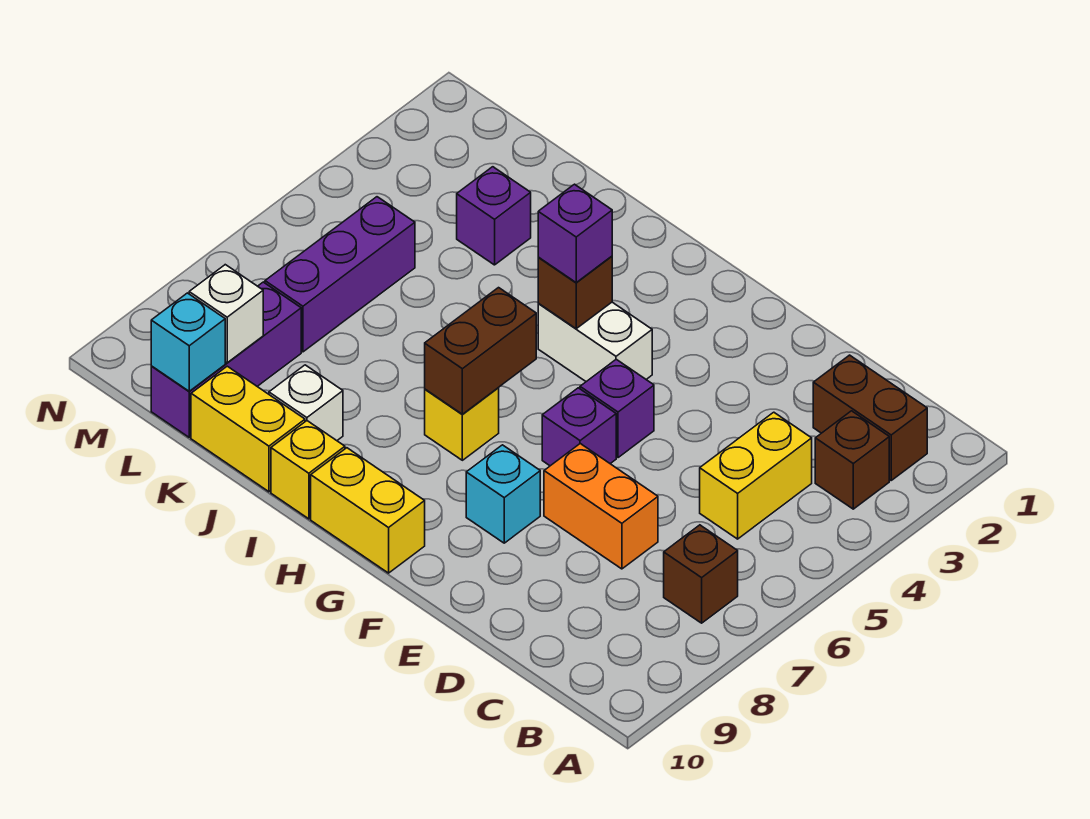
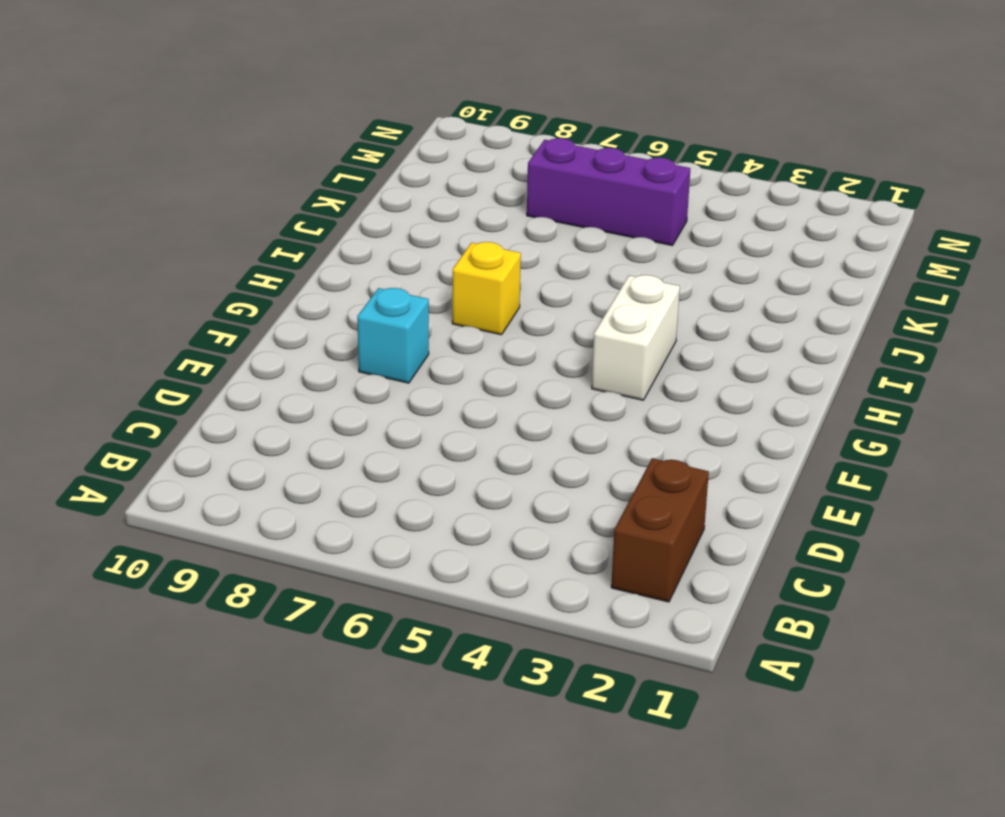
none -> brown brick B3 level 1
none -> brown brick B7 level 1
none -> yellow brick C4:C5 level 1

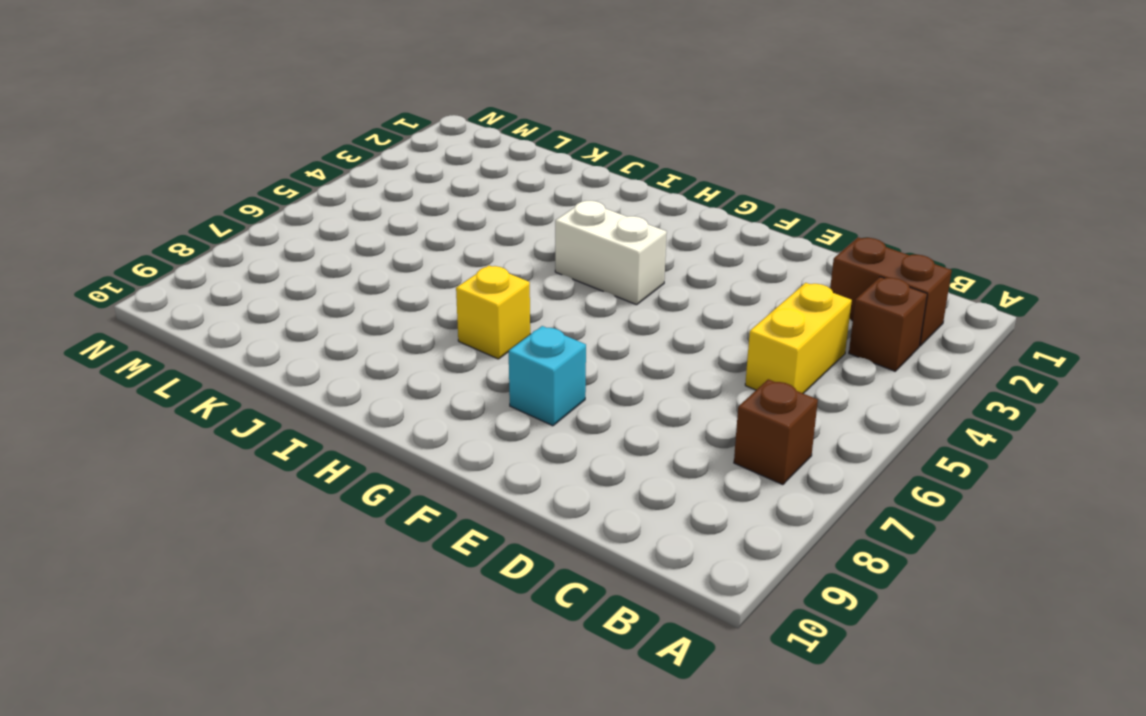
none -> orange brick D7:E7 level 1
none -> purple brick F5 level 1
none -> purple brick F6 level 1

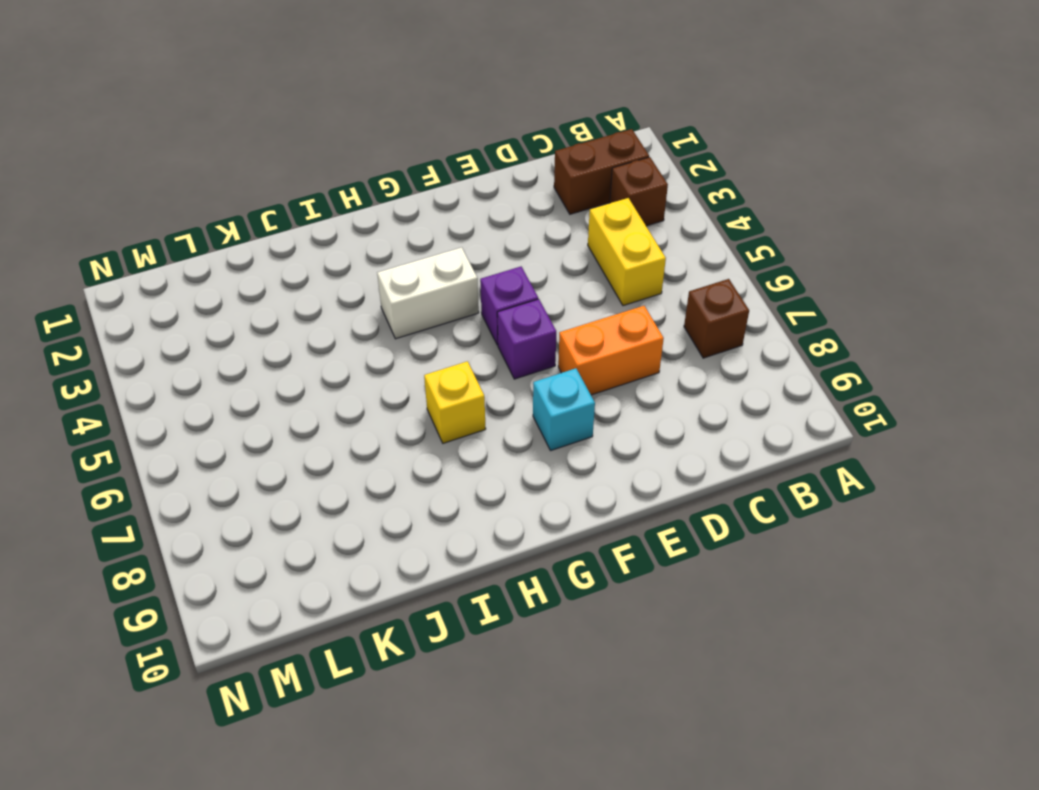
none -> yellow brick G10:H10 level 1
none -> yellow brick I10 level 1
none -> white brick J9 level 1

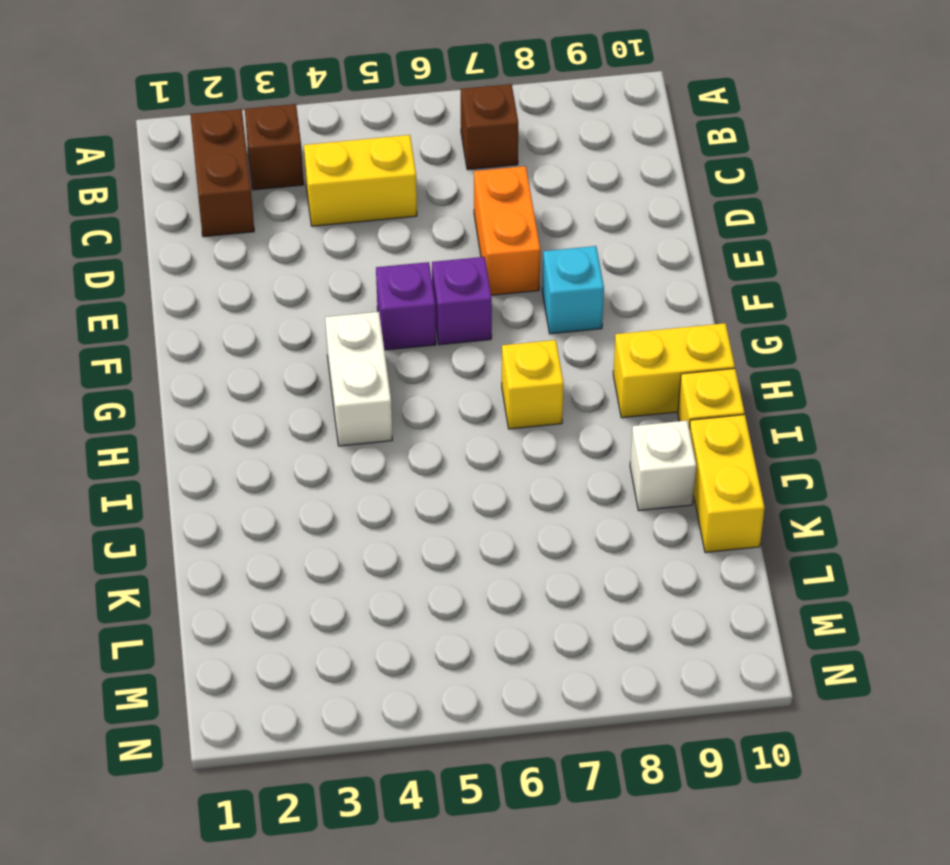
yellow brick H9:H10 level 1 -> yellow brick G10:H10 level 1
none -> purple brick K3 level 1
none -> purple brick L5:L7 level 1
none -> purple brick L8:L10 level 1

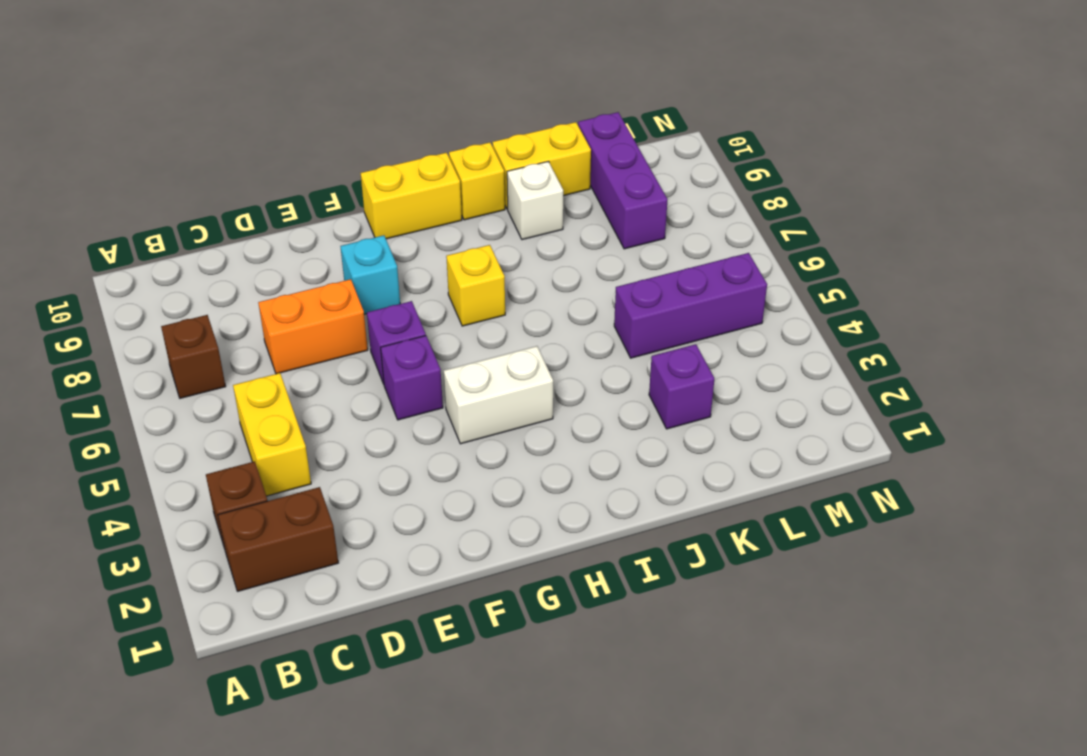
purple brick K5:M5 level 1 -> purple brick L5:L7 level 1
none -> brown brick H4 level 2
none -> brown brick H6:H7 level 2
none -> white brick L9 level 2

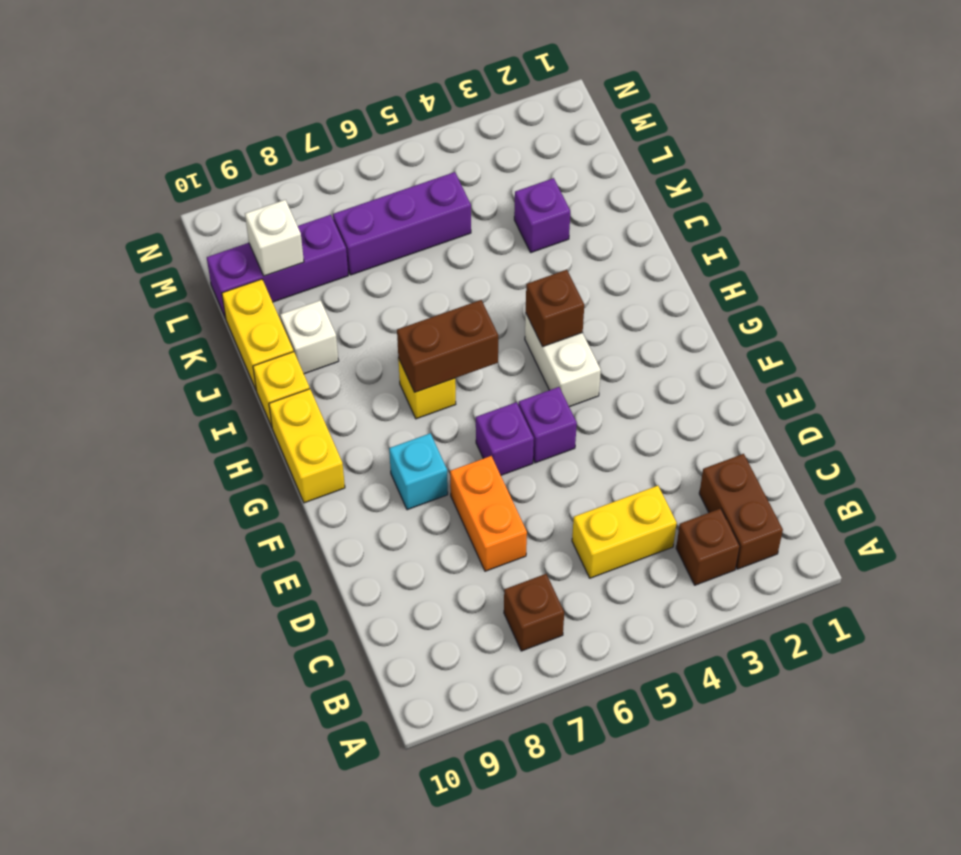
none -> cyan brick L10 level 2
none -> purple brick H4 level 3

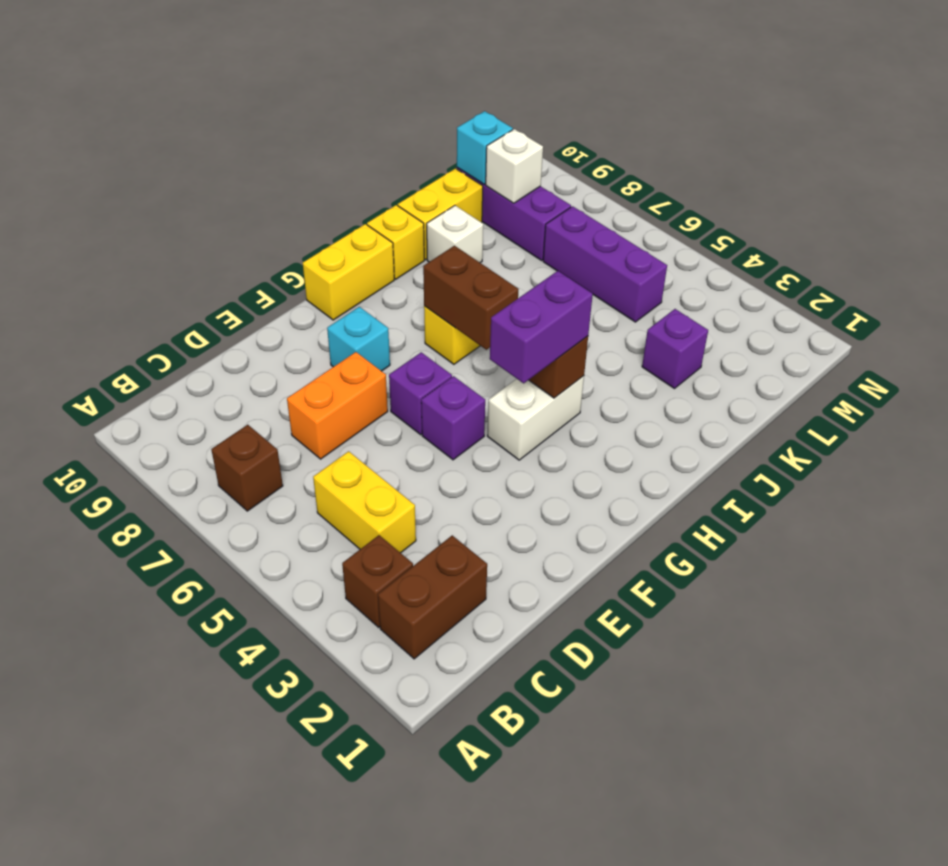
purple brick G4:H4 level 3 -> purple brick H4 level 3

